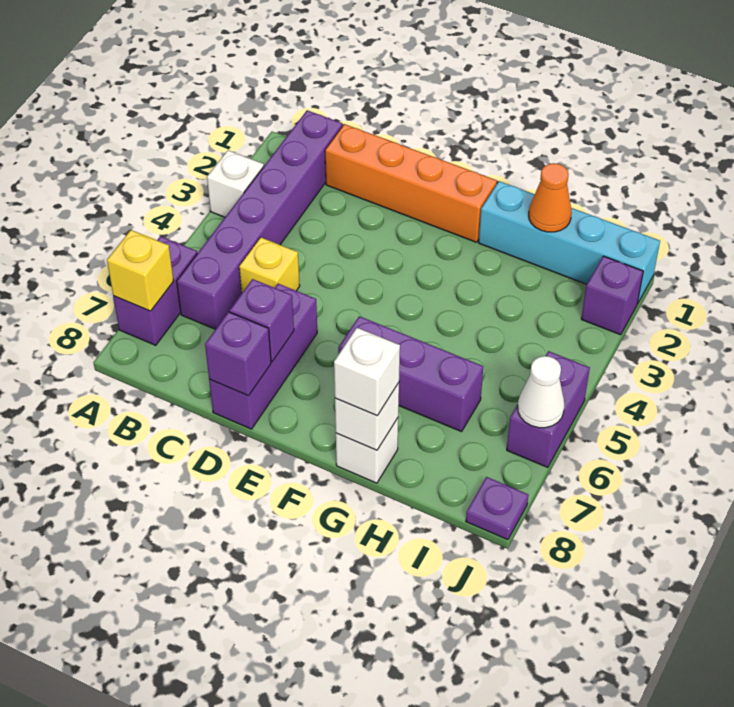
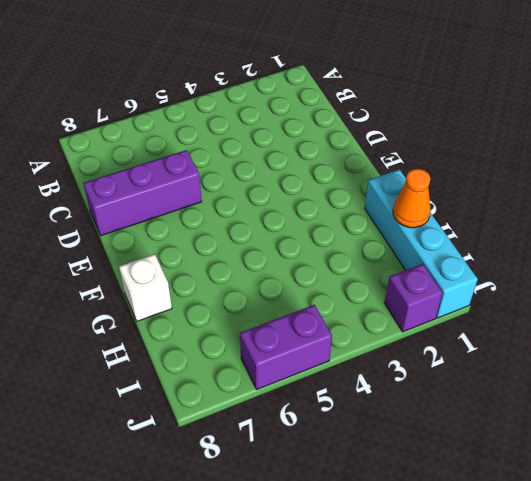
none -> white brick A3 level 1
none -> purple brick A6:A7 level 1
none -> purple brick B1:B6 level 1

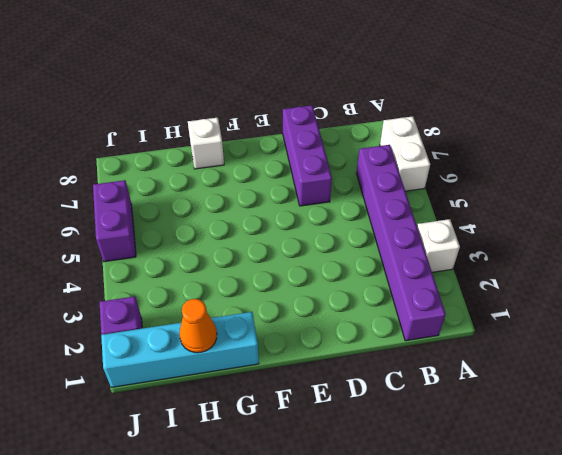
white brick A6:A7 level 1 -> purple brick A6:A7 level 1
none -> orange brick C1:F1 level 1
none -> yellow brick C5 level 1
none -> purple brick F6:H6 level 1

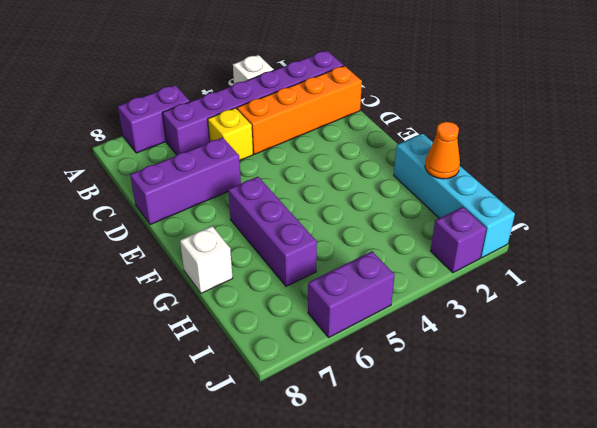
orange brick C1:C4 level 1 -> orange brick C1:F1 level 1
none -> purple plate J8 level 1
none -> yellow brick A7 level 2
none -> purple brick D7 level 2

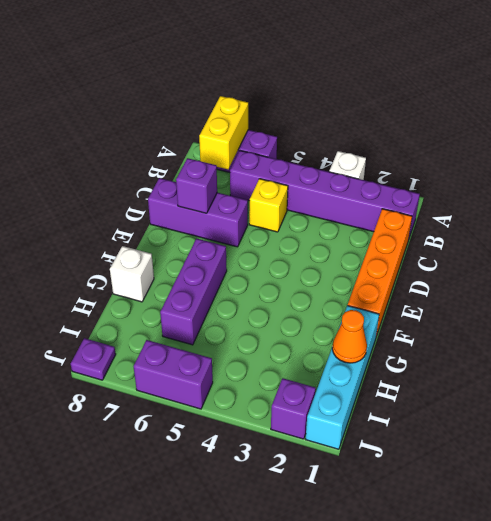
yellow brick A7:B7 level 2 -> yellow brick A7 level 2
none -> purple brick D8 level 2
none -> white brick G8 level 2
none -> white cone J6 level 2

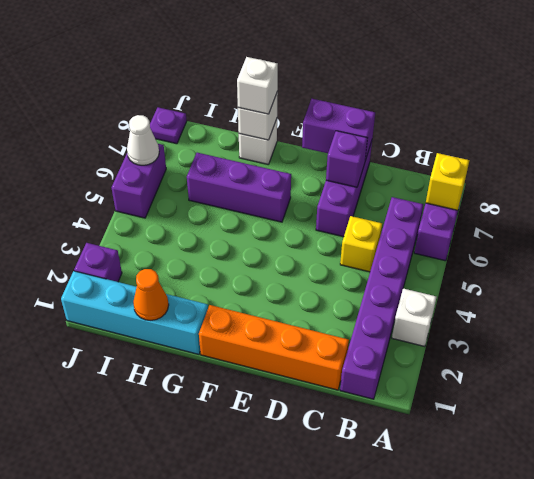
purple brick D8:E8 level 2 -> purple brick D8 level 2

